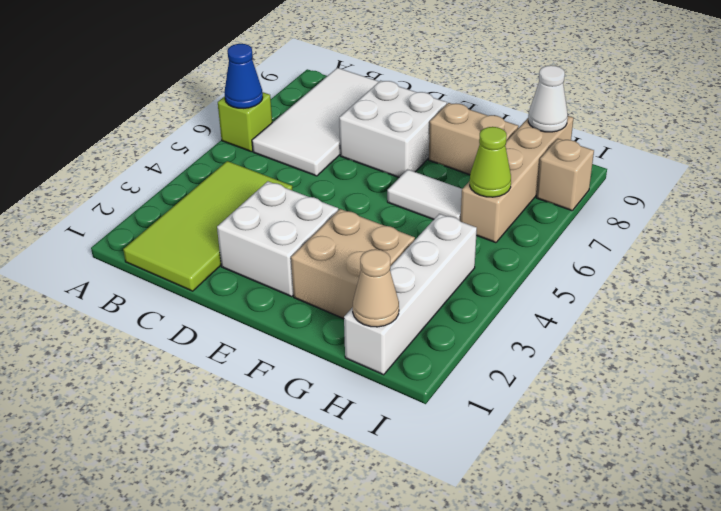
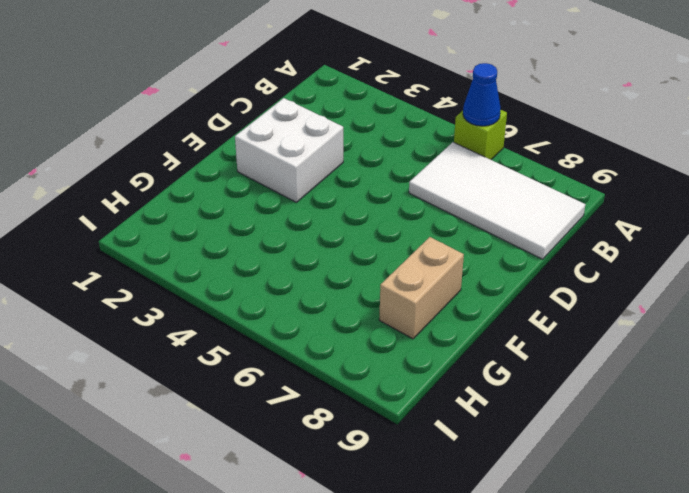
none -> lime tile B1:C4 level 1
none -> white brick D7:E8 level 1
none -> tan brick F2:G3 level 1

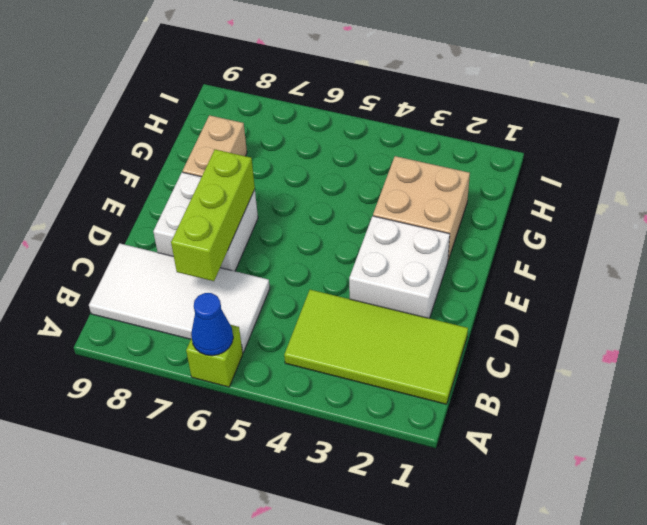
lime brick C7:E7 level 2 -> none
none -> white tile F6:G6 level 1
none -> white brick H1:H4 level 1
none -> tan brick H6:H9 level 1

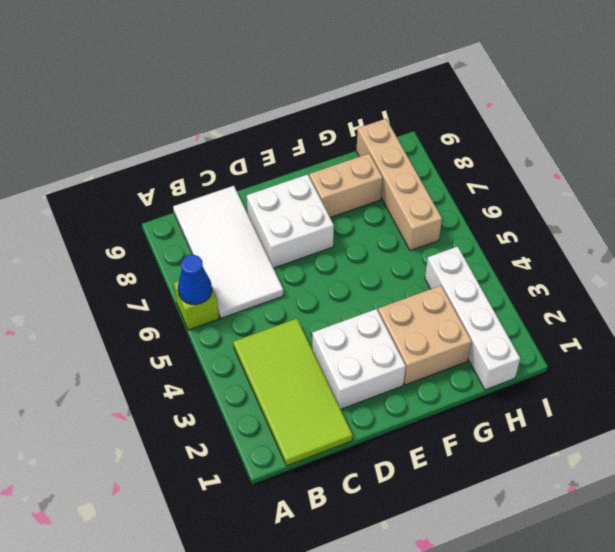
none -> white tile F6:G6 level 1
none -> tan brick I8 level 1
none -> tan cone H1 level 2

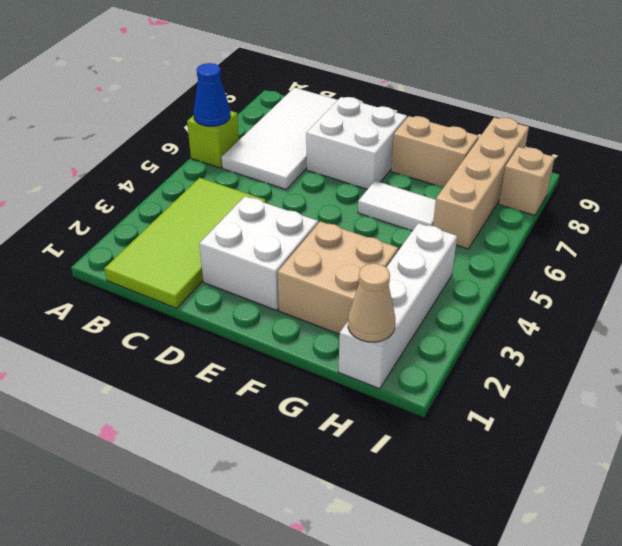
none -> lime cone H6 level 2
none -> white cone H9 level 2

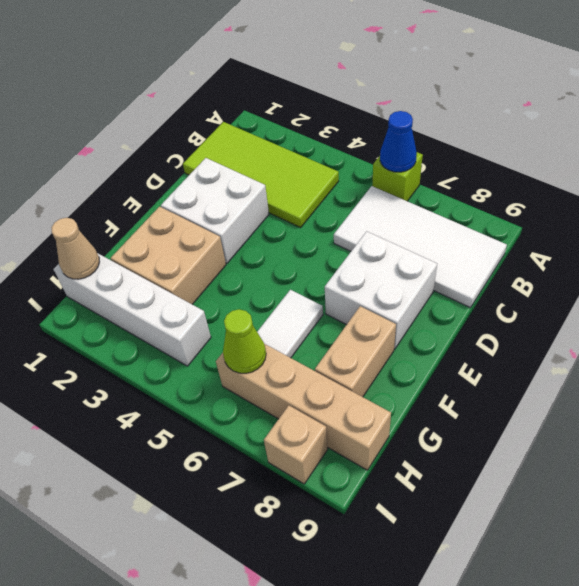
none -> white cone H9 level 2

